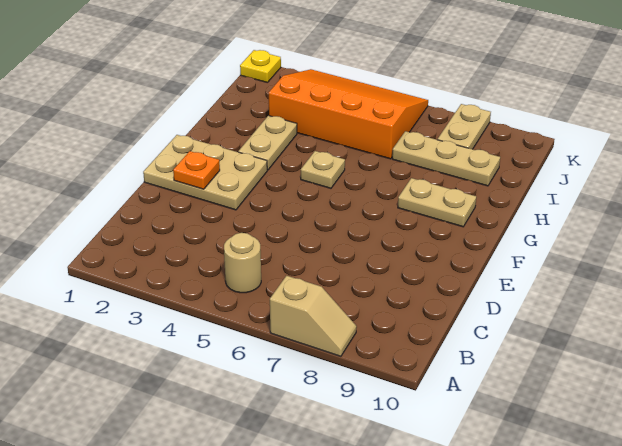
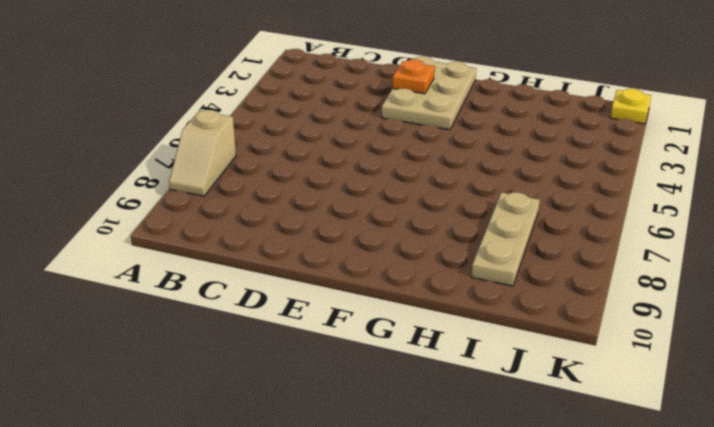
none -> tan round brick B5 level 1
none -> tan plate G3:H3 level 1

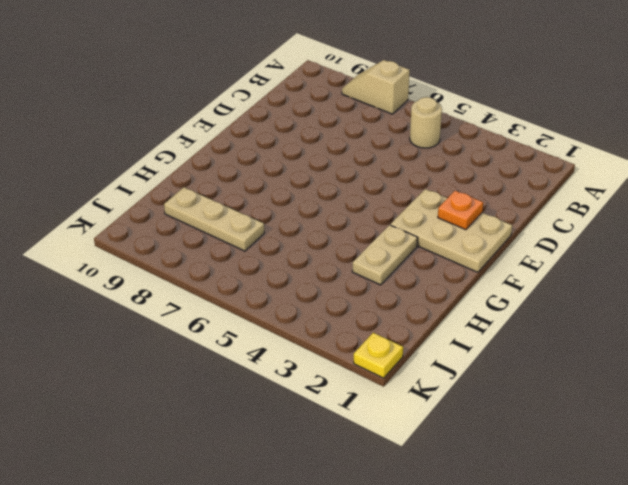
none -> tan plate G5 level 1
none -> tan plate G8:G9 level 1

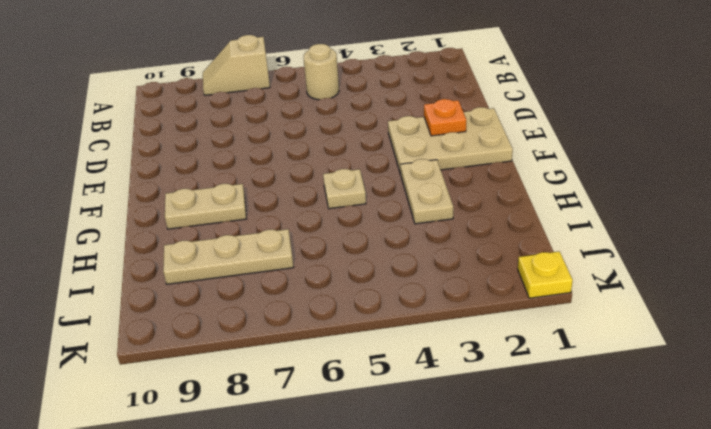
none -> orange slope I3:K6 level 1 top I
none -> tan plate J8:K8 level 1

